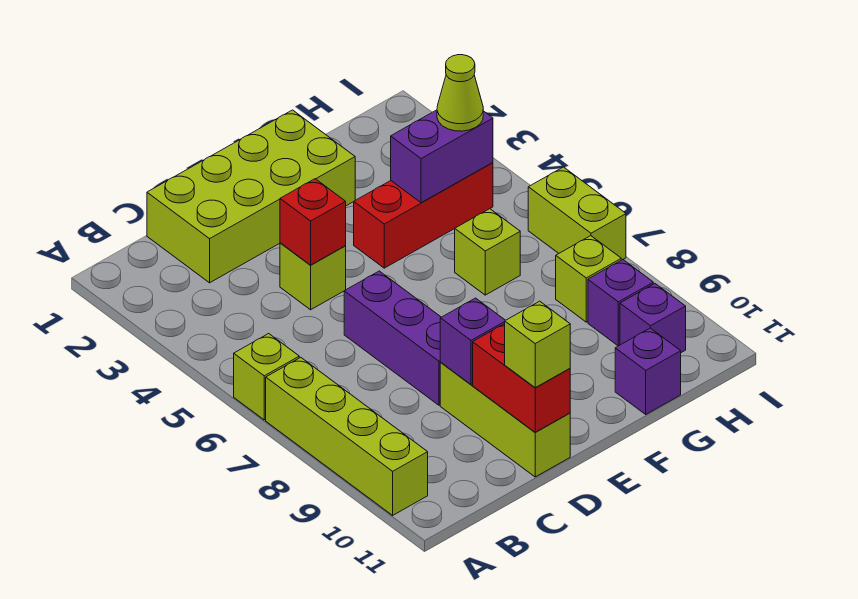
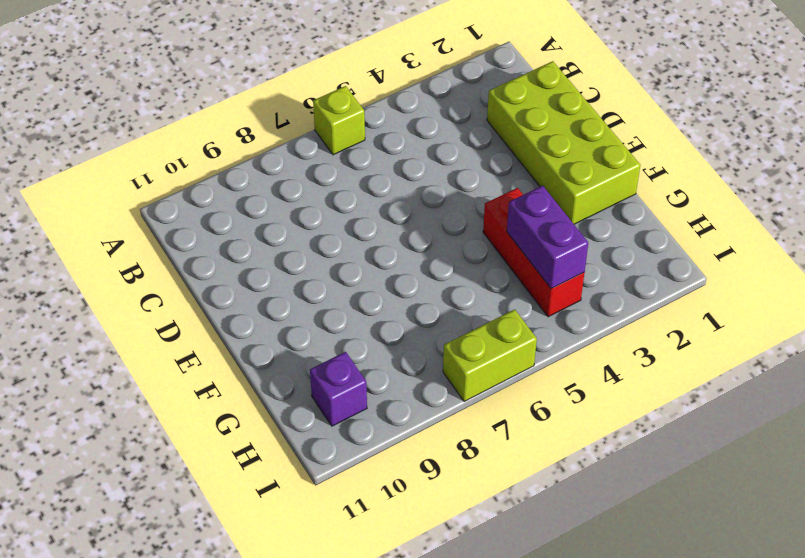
none -> lime brick A7:A10 level 1
none -> lime brick D4 level 1
none -> purple brick D6:D8 level 1

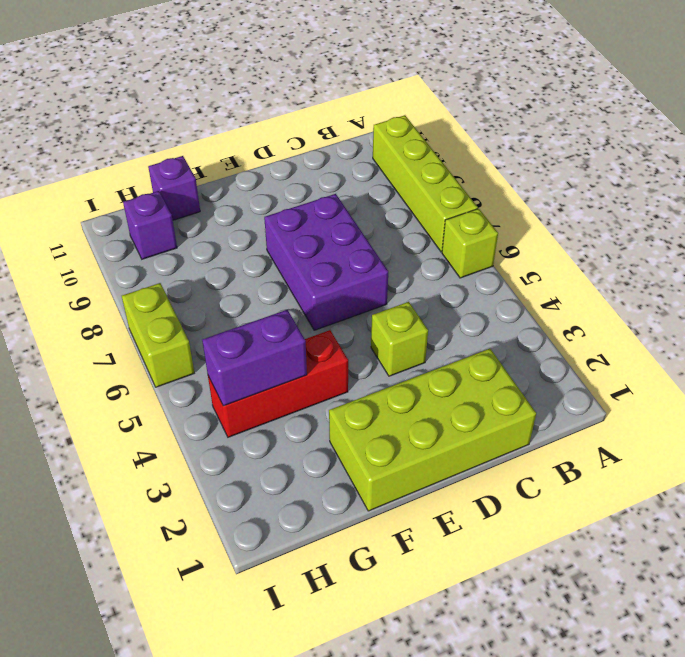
purple brick D6:E8 level 1 -> purple brick D6:D8 level 1
none -> lime brick D9:D11 level 1
none -> lime brick G6 level 1
none -> lime brick H8 level 1

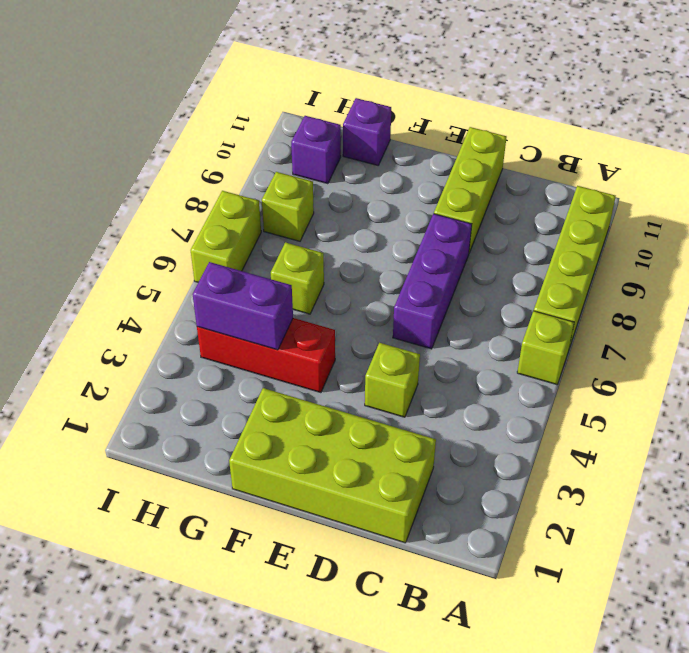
none -> purple brick H9 level 1
none -> red brick D4 level 2
none -> purple brick D9 level 2

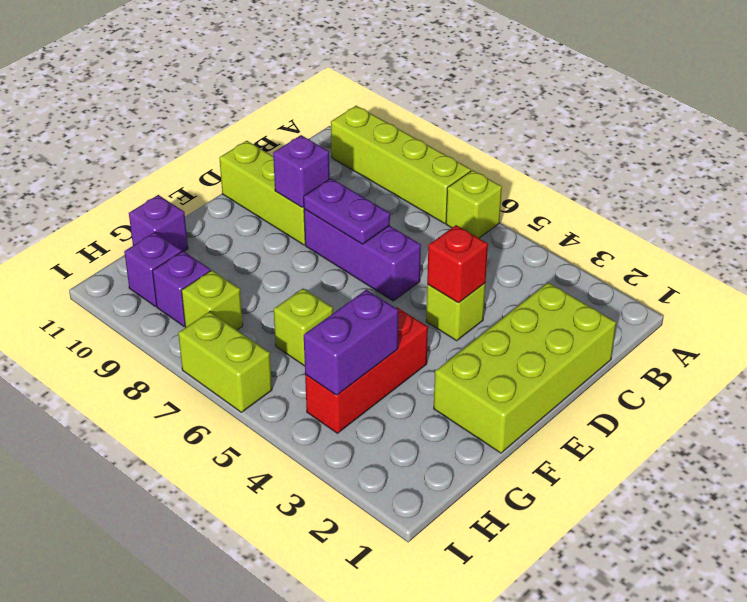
purple plate D7:D8 level 2 -> none
none -> red brick D10:D11 level 2
none -> lime brick D11 level 3
none -> lime cone H4 level 3

